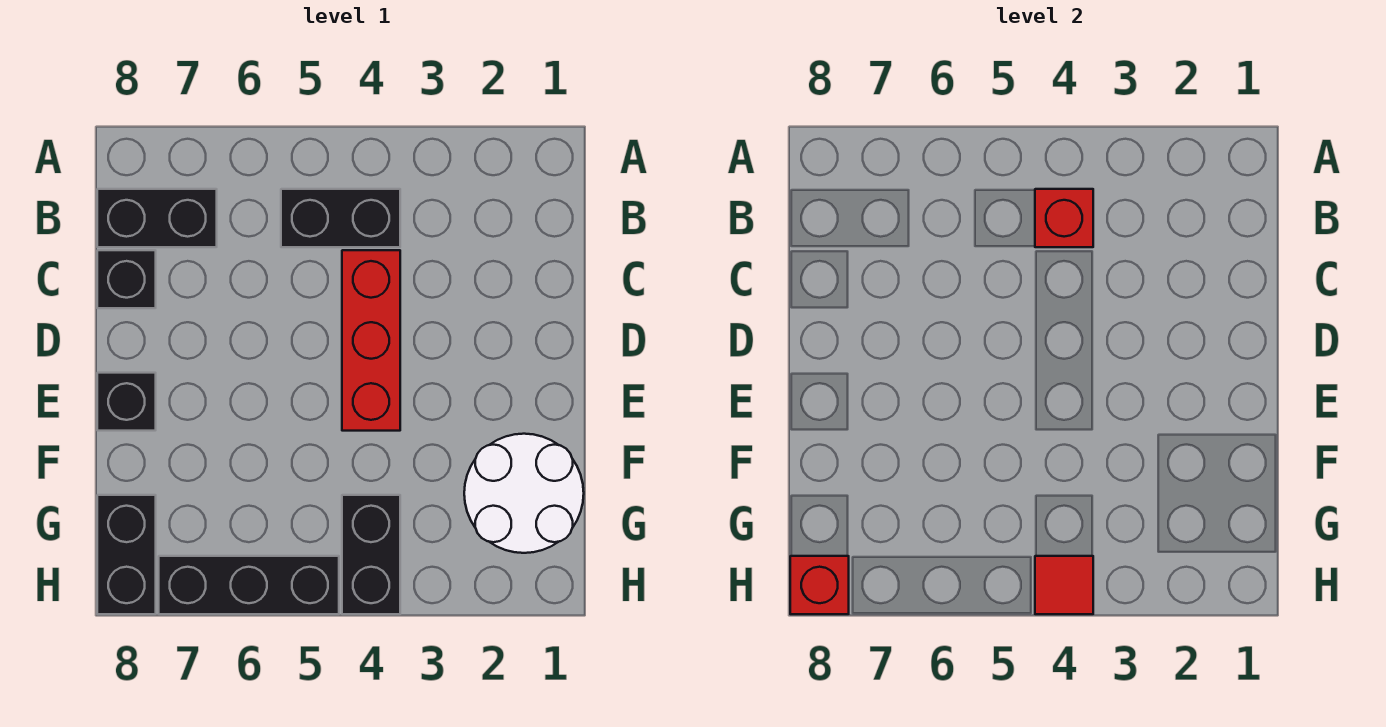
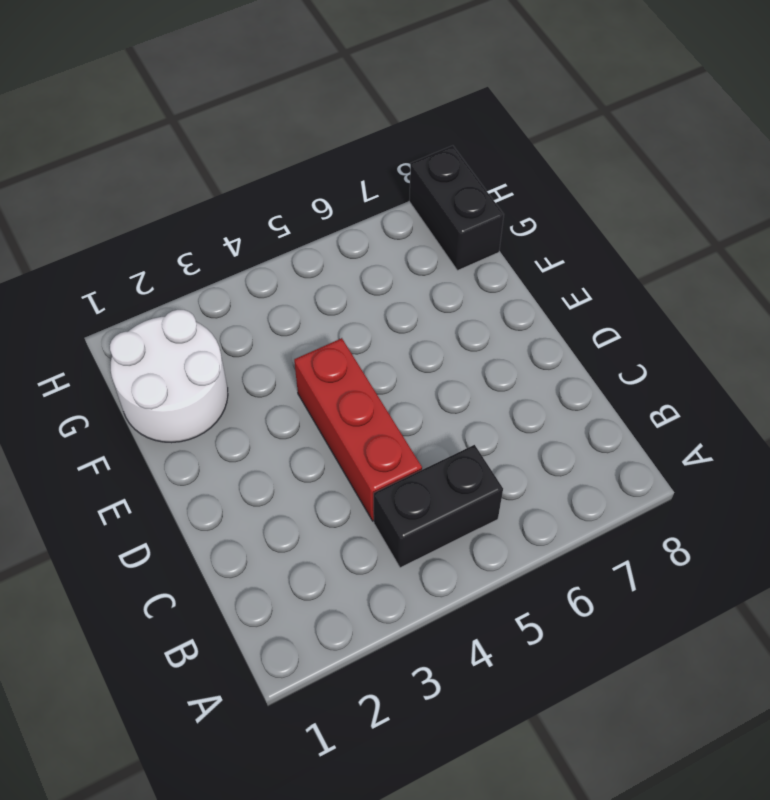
none -> black brick B7:B8 level 1
none -> black brick C8 level 1
none -> black brick E8 level 1

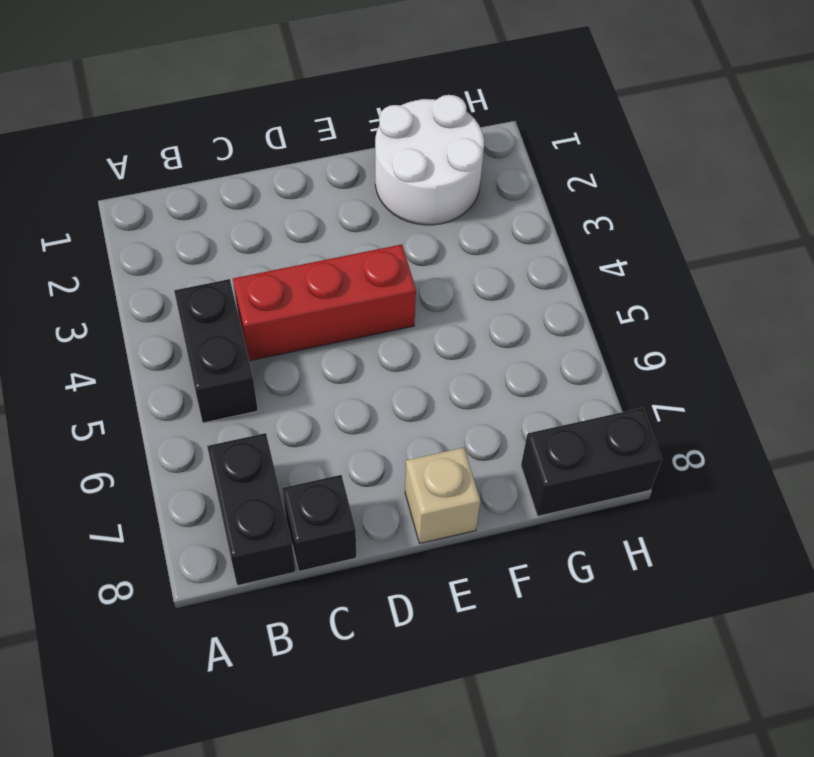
tan brick E8 level 1 -> black brick E8 level 1
none -> black brick G4:H4 level 1
none -> black brick H5:H7 level 1
none -> red brick B4 level 2

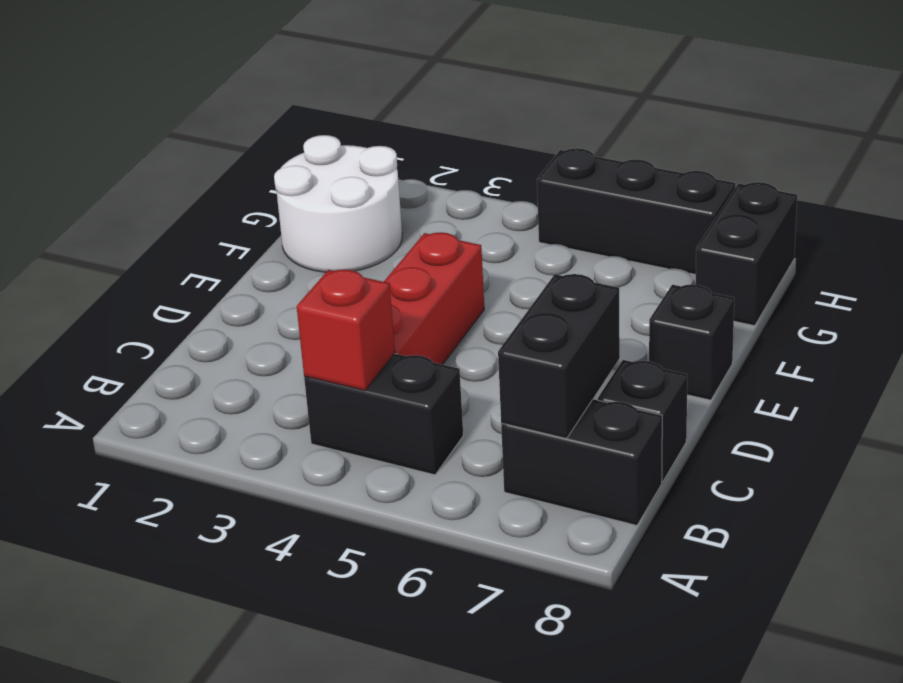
black brick B7:C7 level 2 -> black brick G4:H4 level 1
none -> red tile H4 level 2
none -> red brick H8 level 2

